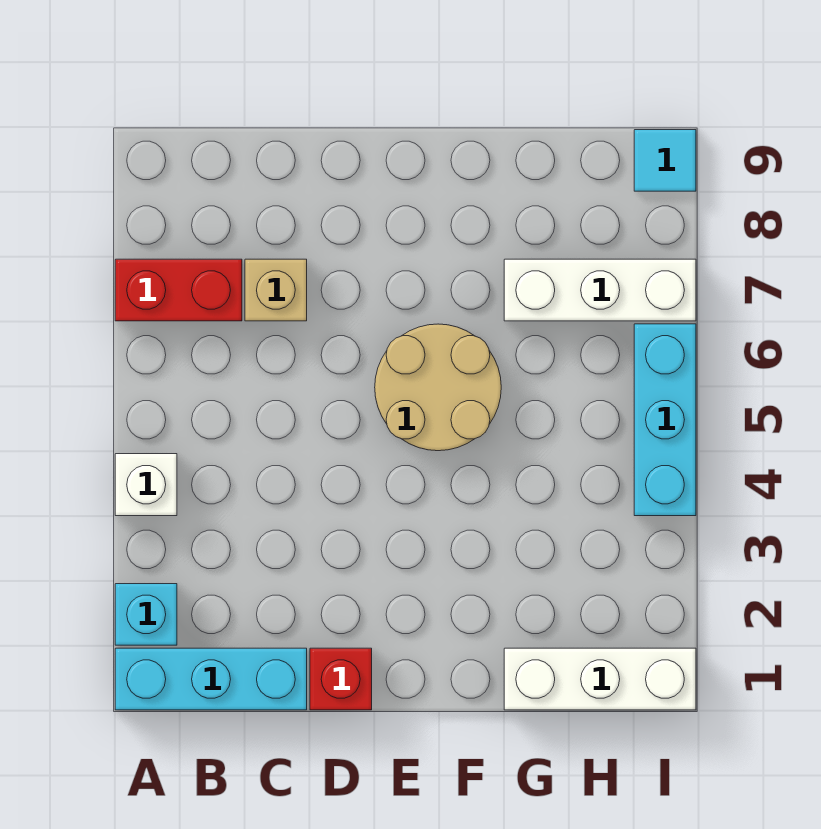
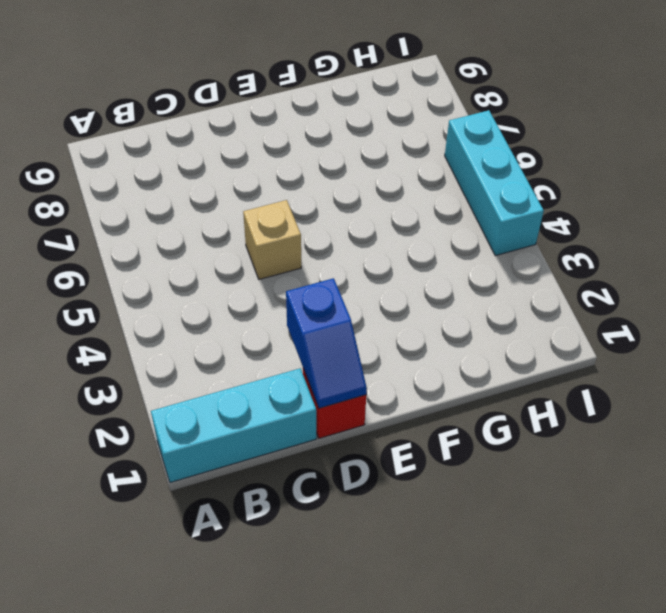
blue slope D1:D2 level 2 top 2 -> none
tan brick D5 level 1 -> tan brick C7 level 1
none -> cyan brick A2 level 1
none -> white brick A4 level 1

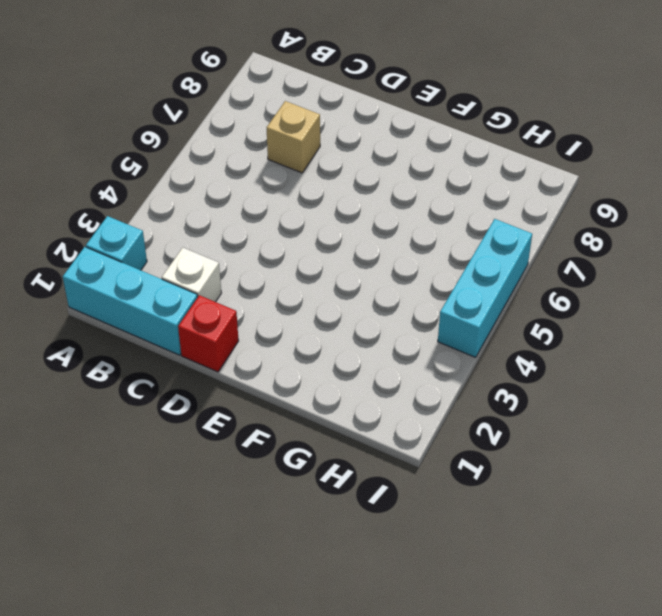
white brick C2 level 1 -> white brick A4 level 1
none -> red brick A7:B7 level 1
none -> tan round brick E5:F6 level 1

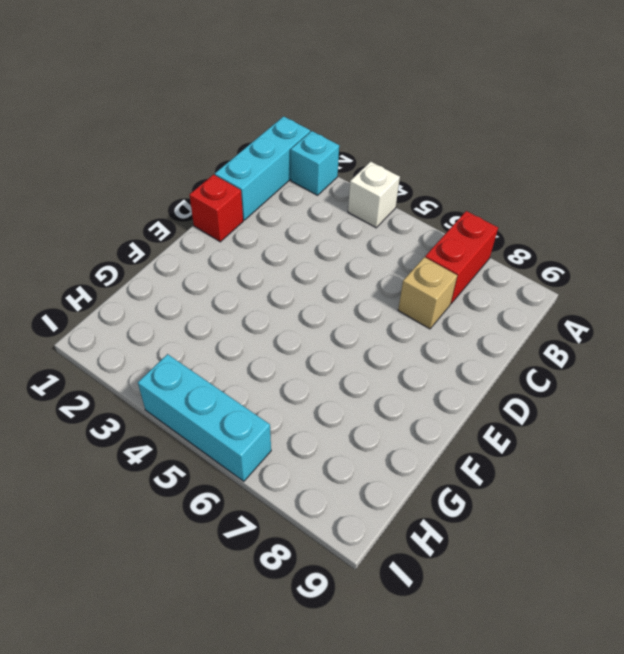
none -> tan round brick E5:F6 level 1
none -> white brick G1:I1 level 1

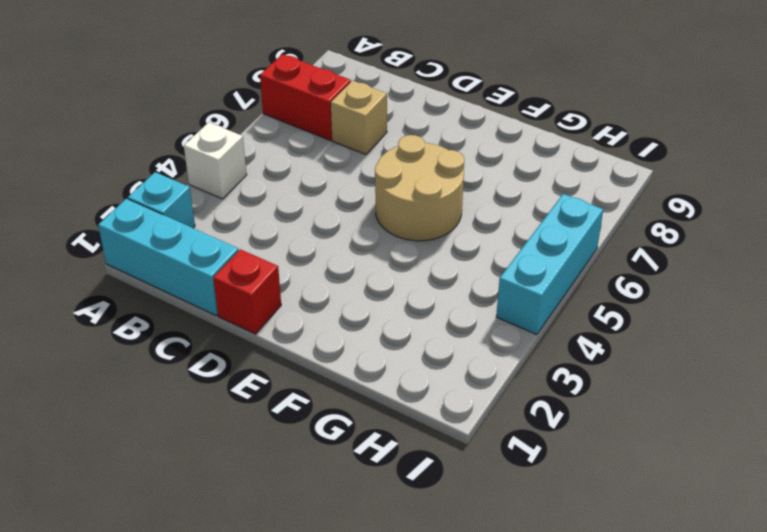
none -> white brick G1:I1 level 1
none -> white brick G7:I7 level 1

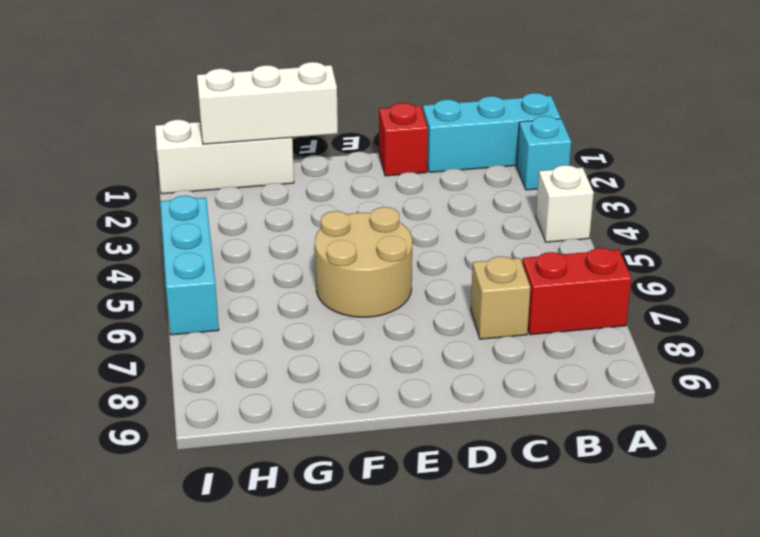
white brick F1:H1 level 2 -> white brick G7:I7 level 1
none -> cyan tile I9 level 1

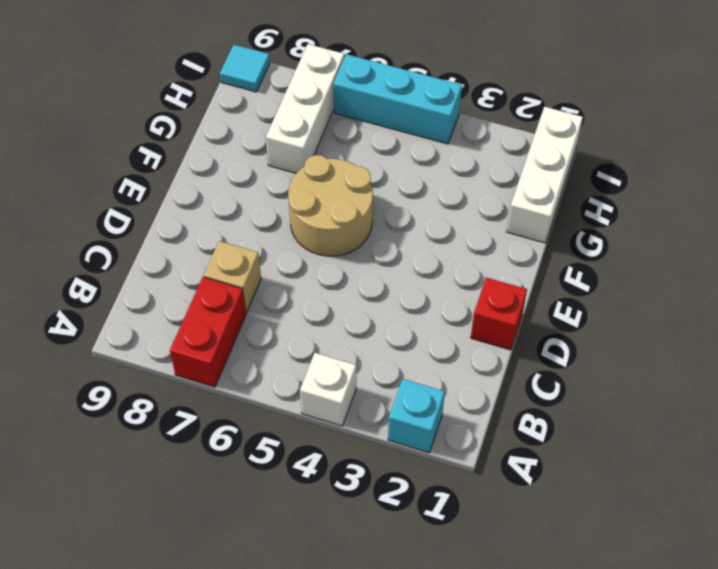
none -> cyan brick A1:C1 level 1

